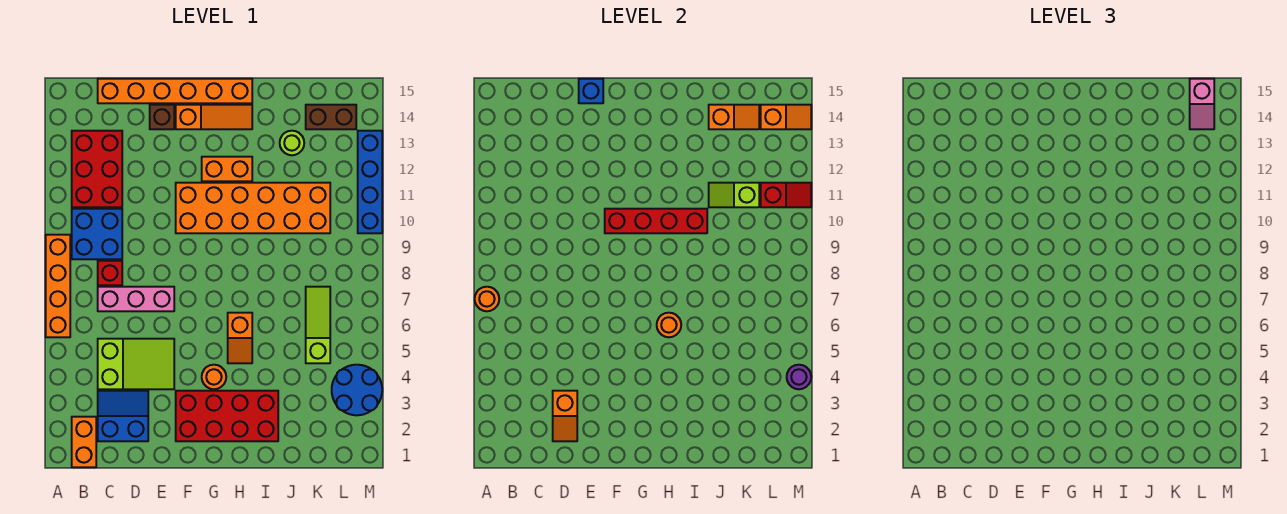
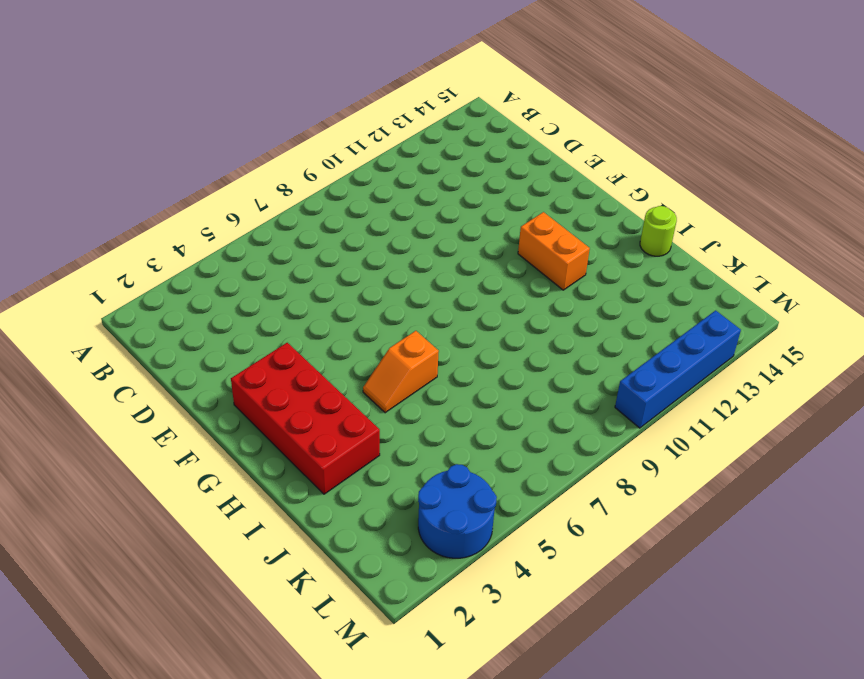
lime round brick I15 level 1 -> lime round brick J13 level 1
none -> orange brick A6:A9 level 1
none -> orange brick B1:B2 level 1
none -> blue brick B9:C10 level 1
none -> red brick B11:C13 level 1

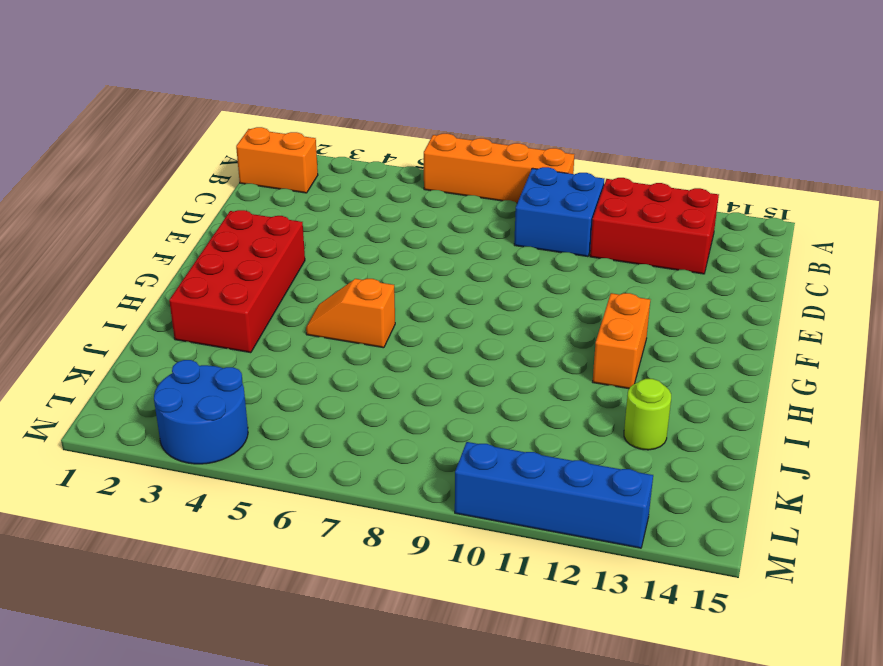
none -> blue slope C2:D3 level 1 top 2
none -> lime slope C4:E5 level 1 top C
none -> pink brick C7:E7 level 1
none -> red brick C8 level 1

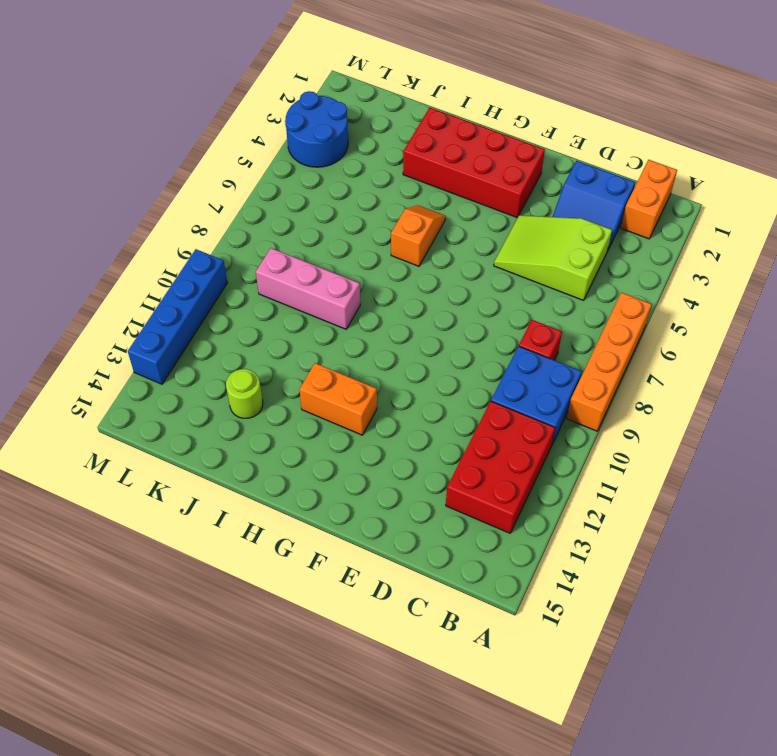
pink brick I9:K9 level 1 -> pink brick C7:E7 level 1
none -> orange brick C15:H15 level 1
none -> brown brick E14 level 1
none -> orange brick F10:K11 level 1
none -> orange slope F14:H14 level 1 top F

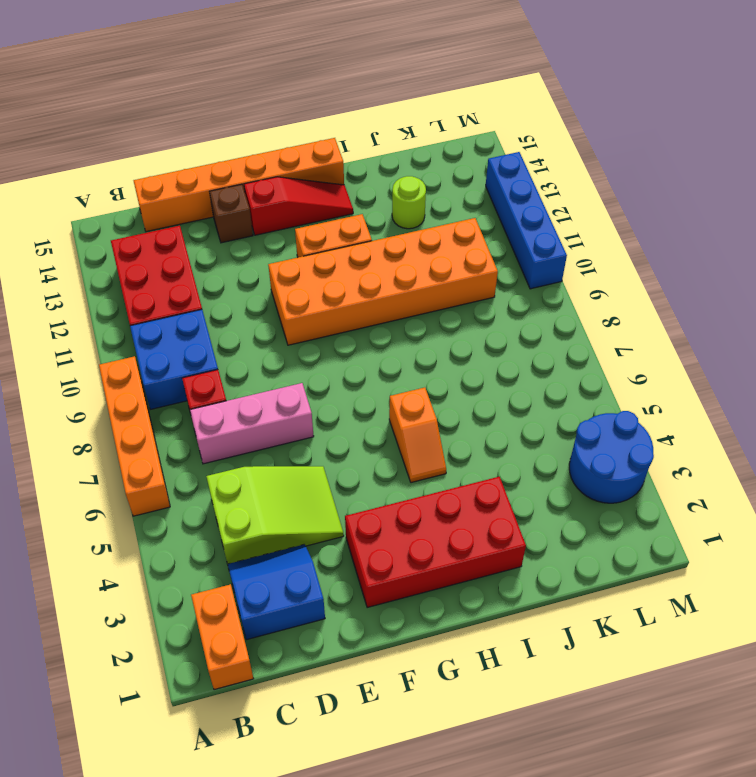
red slope F14:H14 level 1 top F -> orange slope F14:H14 level 1 top F
none -> orange round brick G4 level 1
none -> lime slope K5:K7 level 1 top 5
none -> brown brick K14:L14 level 1
none -> orange round brick A7 level 2

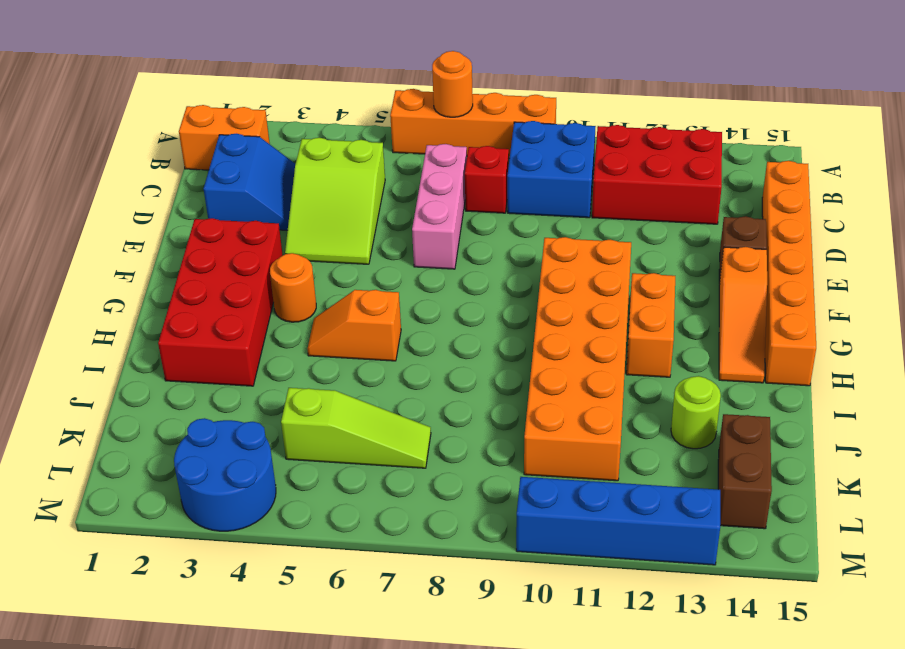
none -> orange slope D2:D3 level 2 top 3
none -> blue brick E15 level 2
none -> red brick F10:I10 level 2
none -> orange round brick H6 level 2

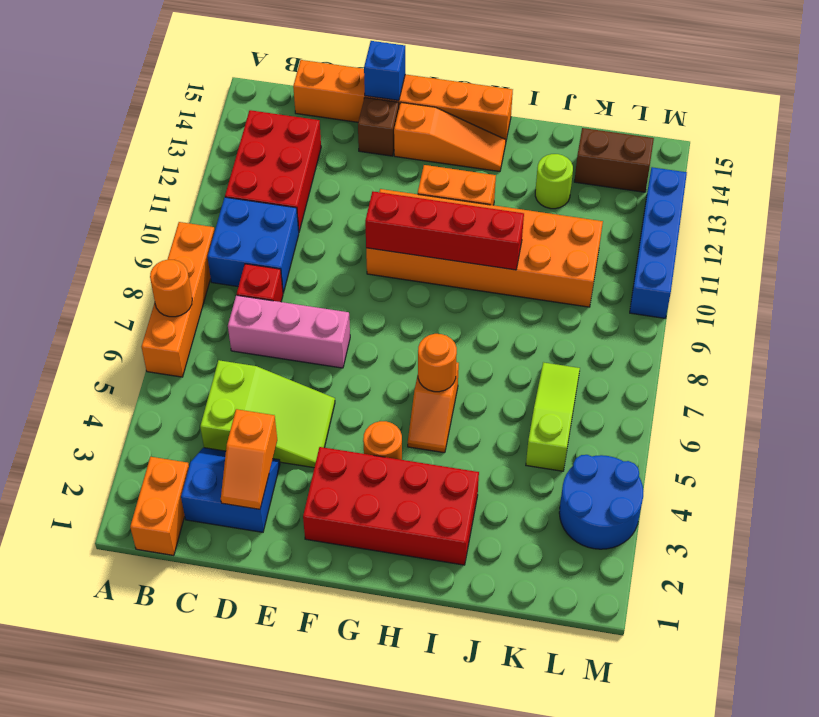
none -> lime slope J11:K11 level 2 top K
none -> orange slope J14:K14 level 2 top J
none -> red slope L11:M11 level 2 top L
none -> orange slope L14:M14 level 2 top L

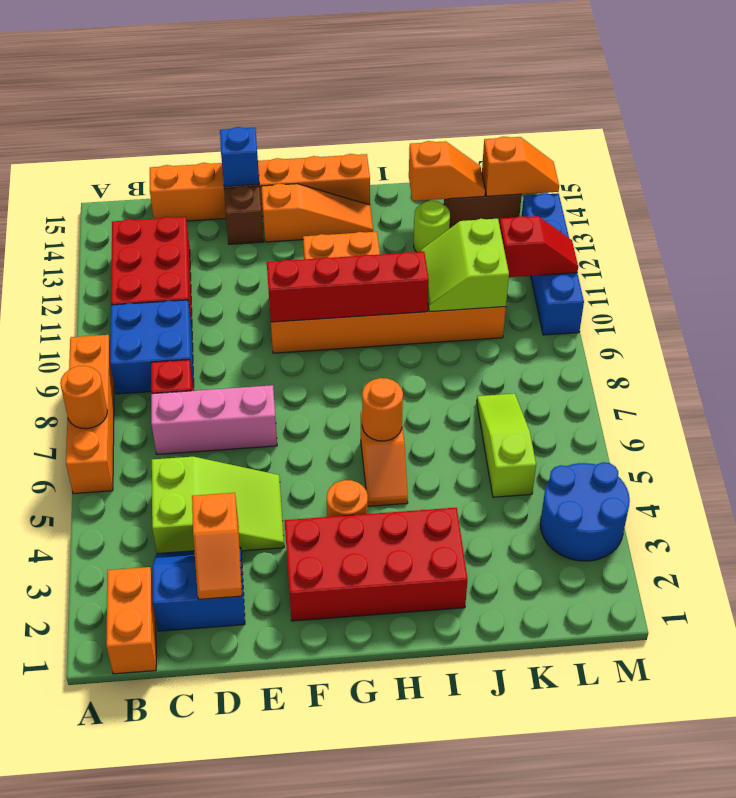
lime slope J10:K11 level 2 top K -> lime slope J11:K11 level 2 top K
none -> purple round brick M4 level 2
none -> pink slope L14:L15 level 3 top 15

